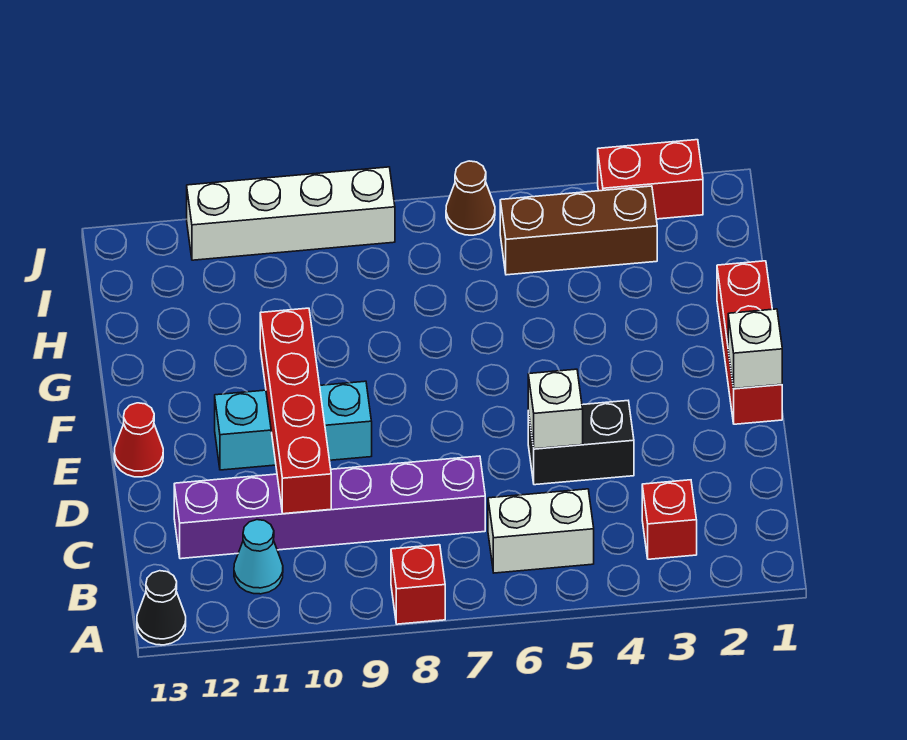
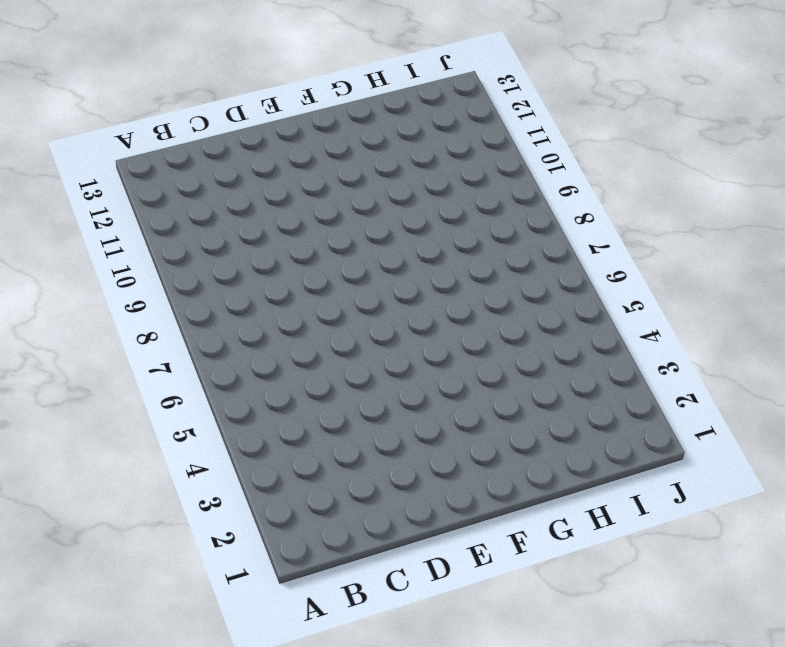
none -> red brick A8 level 1
none -> black cone A13 level 1
none -> red brick B3 level 1

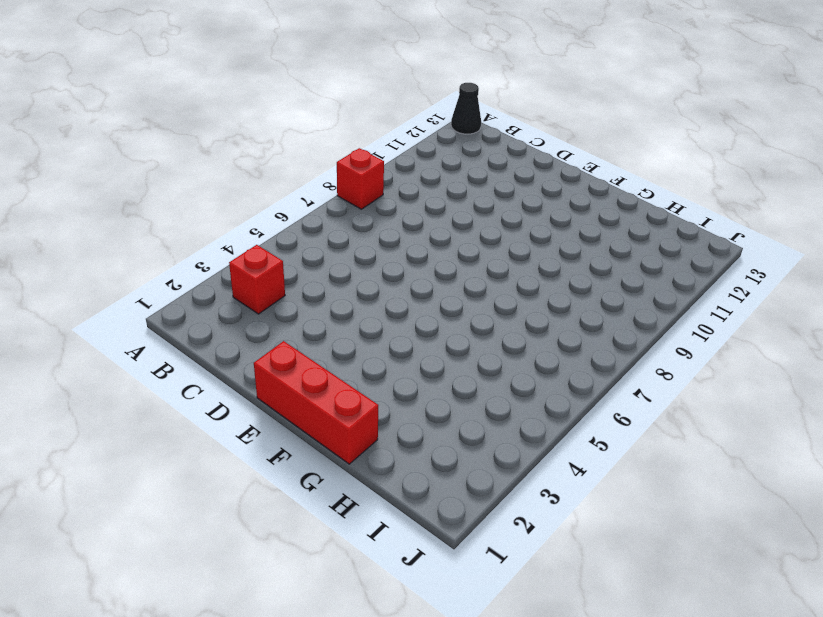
none -> white brick B5:B6 level 1
none -> cyan cone B11 level 1
none -> purple brick C7:C12 level 1

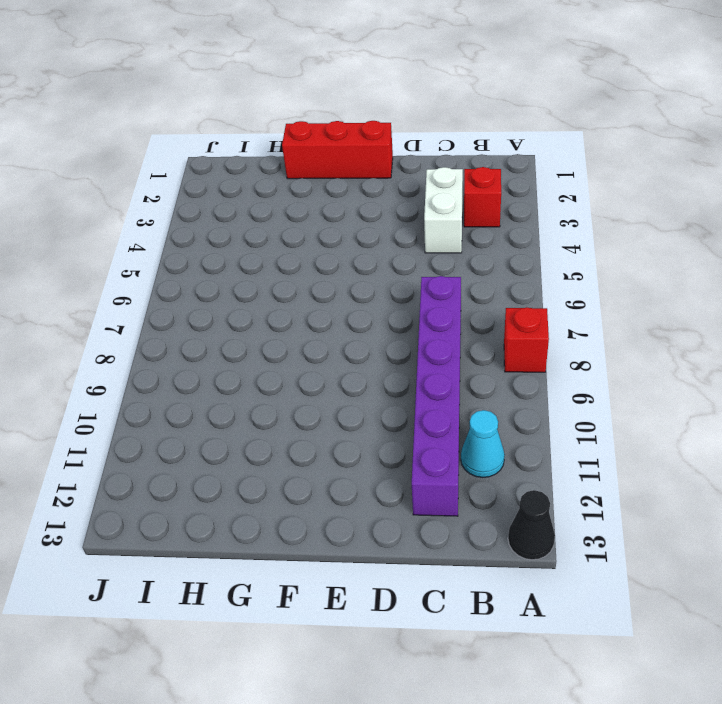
white brick C3:C4 level 1 -> white brick B5:B6 level 1
none -> black brick D4:D5 level 1
none -> cyan brick E9:E11 level 1
none -> red cone E13 level 1

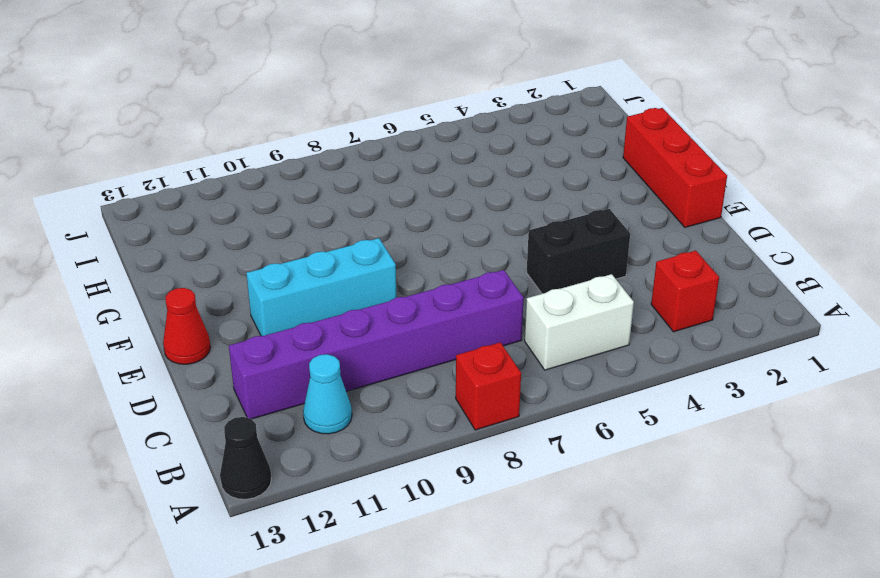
none -> brown brick I3:I5 level 1
none -> red brick J2:J3 level 1
none -> brown cone J6 level 1

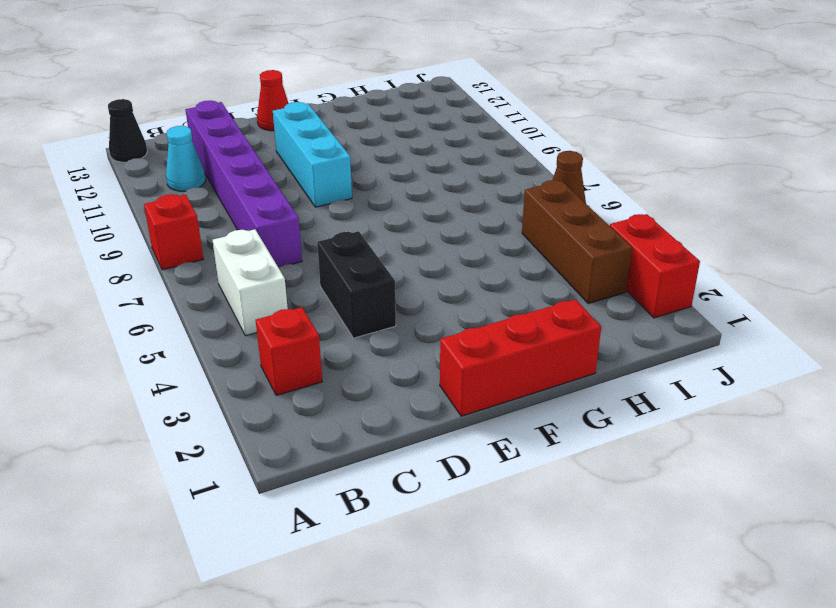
none -> white brick J8:J11 level 1
none -> red brick C10:F10 level 2
none -> white brick D5 level 2

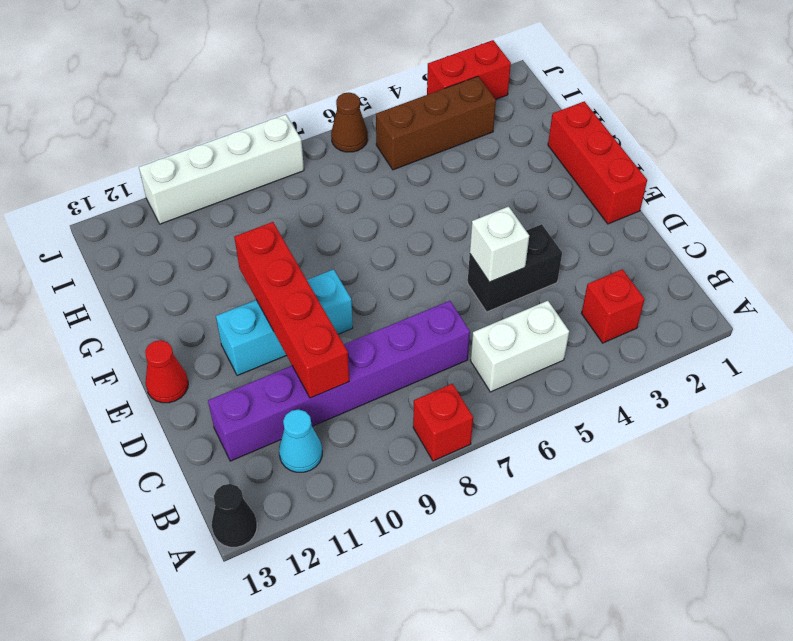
none -> white brick E1 level 2

